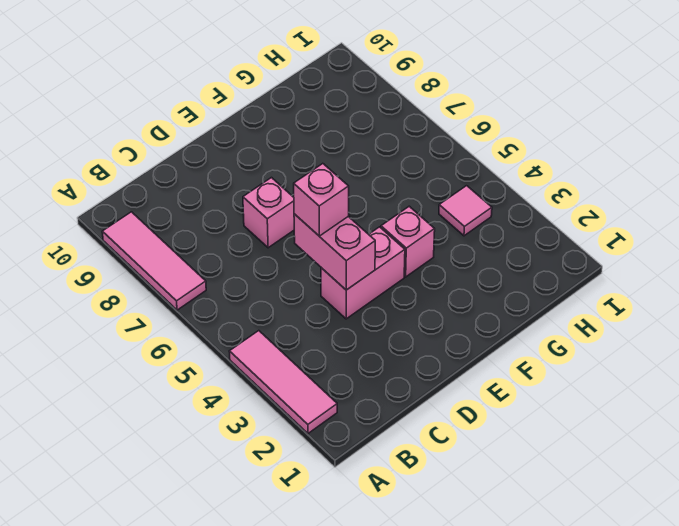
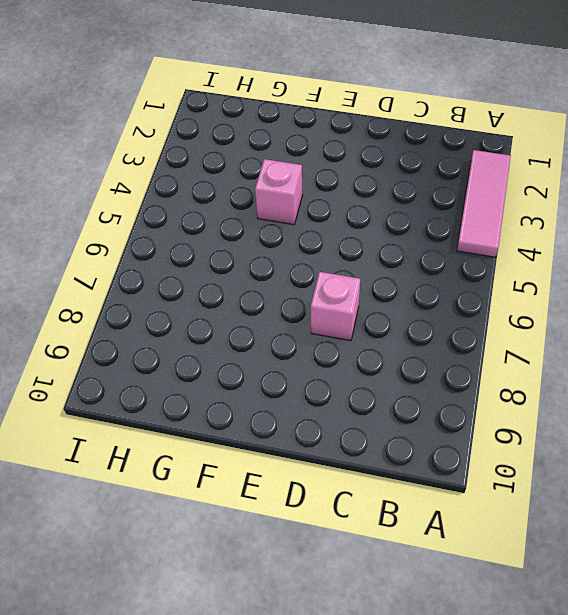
none -> pink tile A7:A9 level 1
none -> pink brick D4:E4 level 1

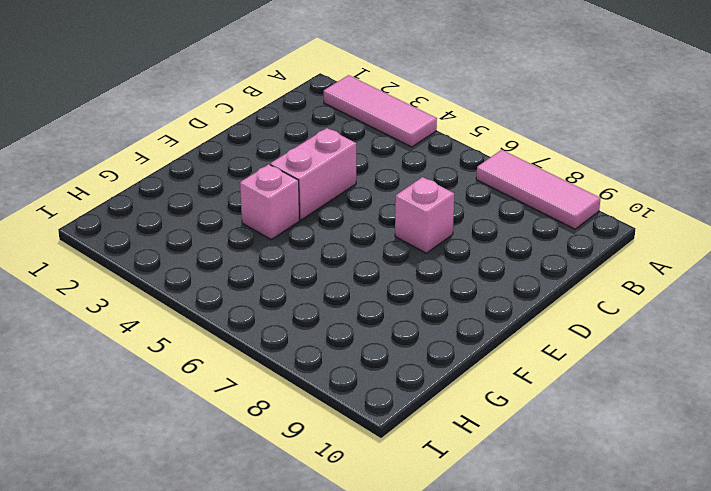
none -> pink tile H4 level 1
none -> pink brick D4:D5 level 2

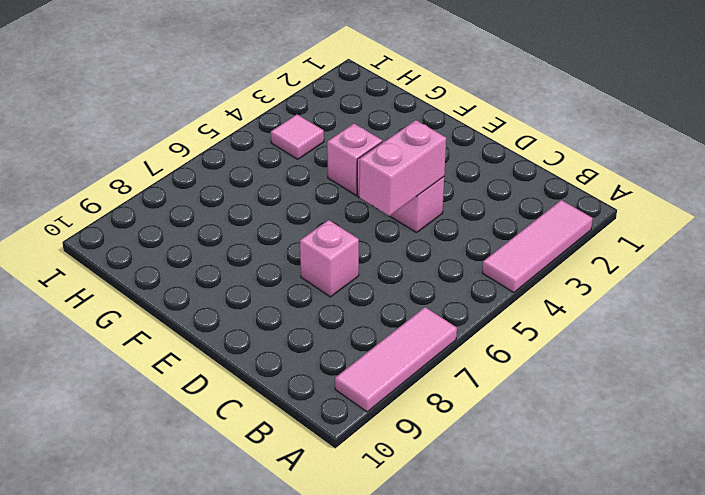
none -> pink brick D5 level 3

